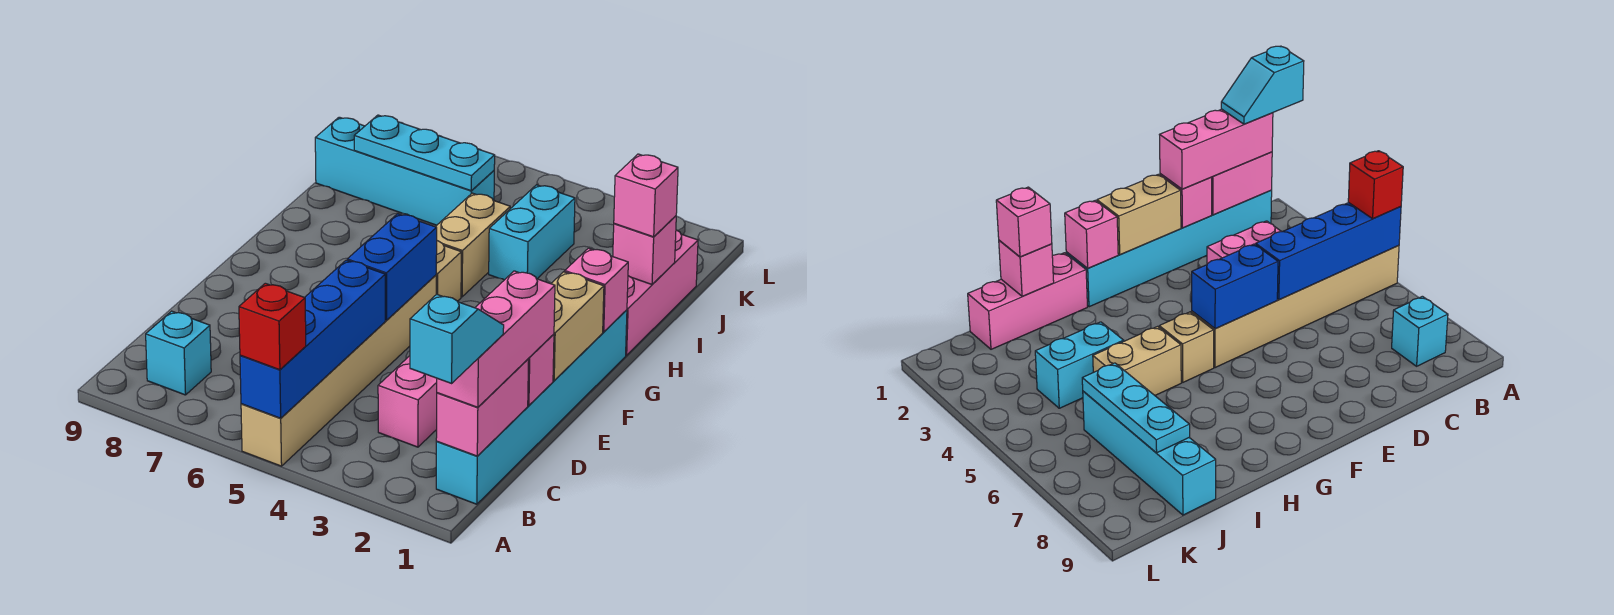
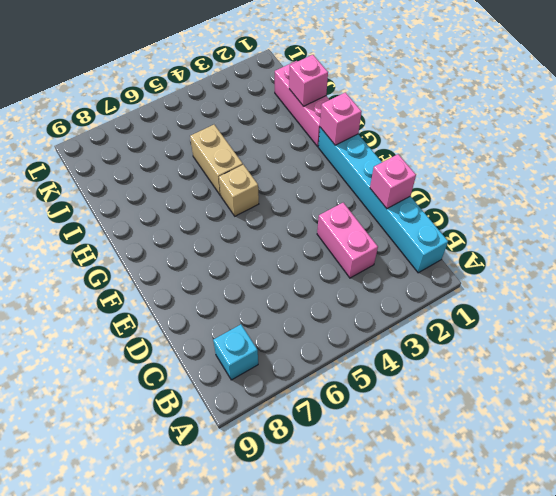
none -> tan brick A5:F5 level 1
none -> cyan brick I4:J4 level 1
none -> cyan brick J6:J9 level 1

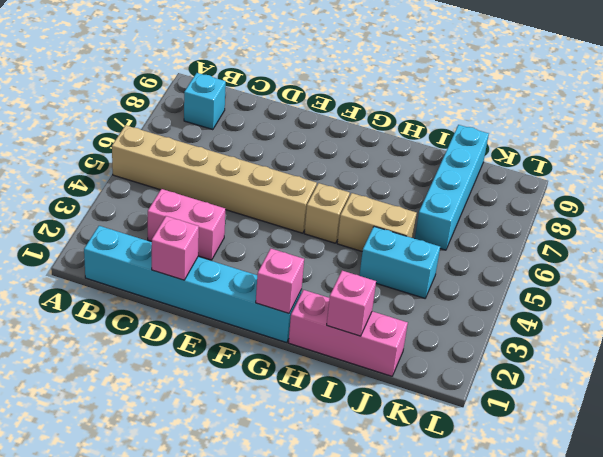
none -> blue brick A5:D5 level 2
none -> pink brick B1:C1 level 2
none -> tan brick E1:F1 level 2

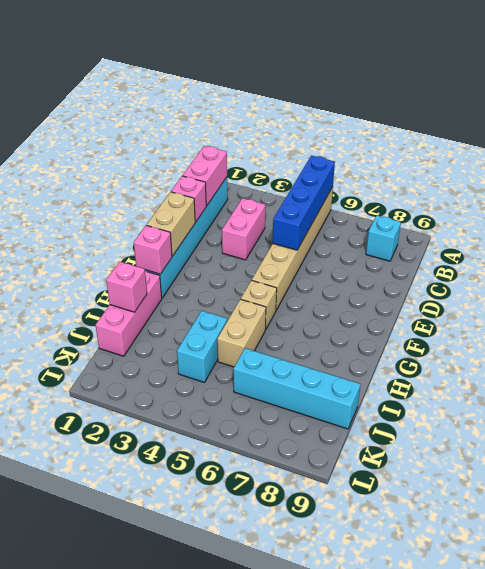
none -> blue brick E5:F5 level 2
none -> cyan plate J6:J8 level 2
none -> red brick A5 level 3

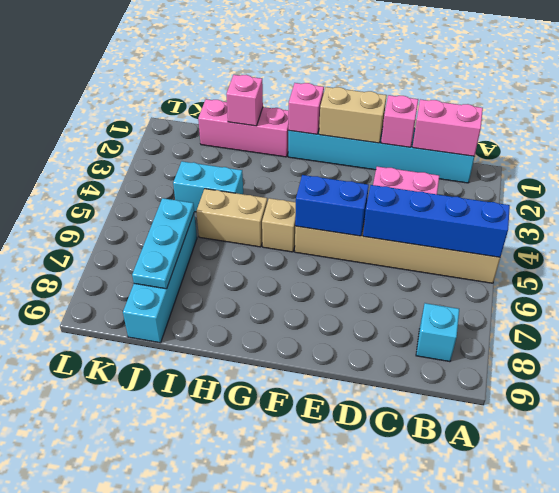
none -> red brick A5 level 3
none -> pink brick B1:D1 level 3
none -> pink brick I1 level 3

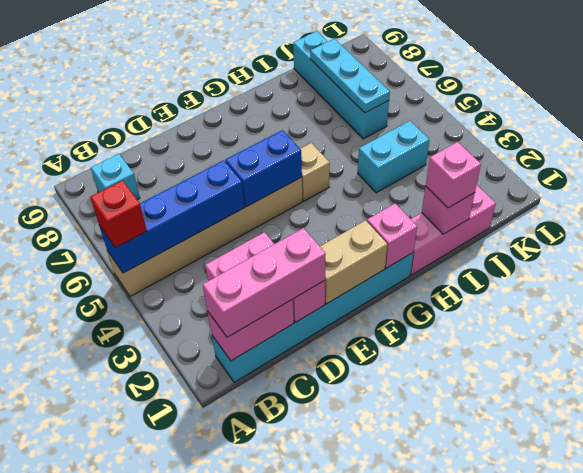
none -> tan brick H5:I5 level 1
none -> cyan slope A1:B1 level 4 top A

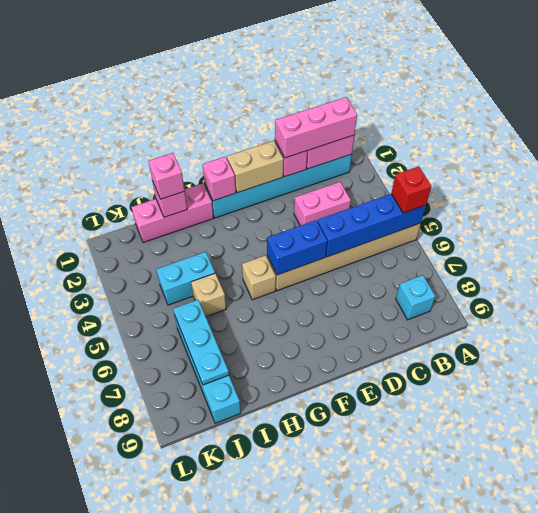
tan brick I5 level 1 -> tan brick H5:I5 level 1
none -> cyan slope A1:B1 level 4 top A

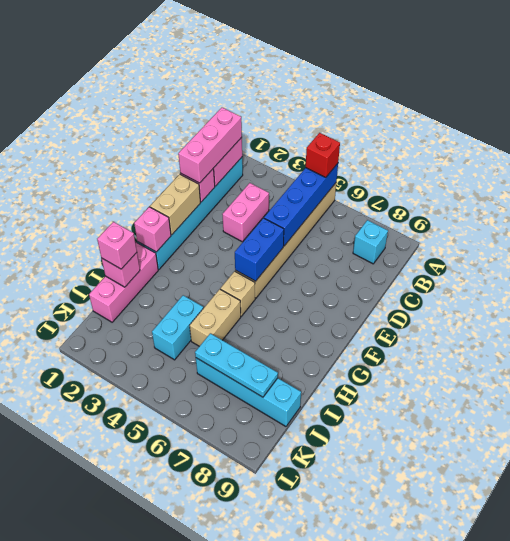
none -> cyan slope A1:B1 level 4 top A

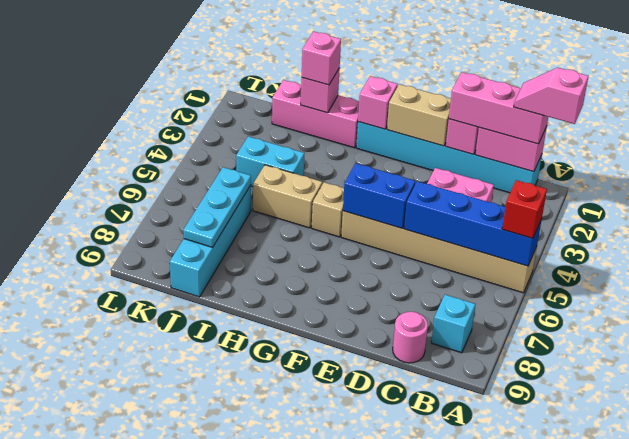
pink slope A1:B1 level 4 top A -> cyan slope A1:B1 level 4 top A
pink round brick C9 level 1 -> none

